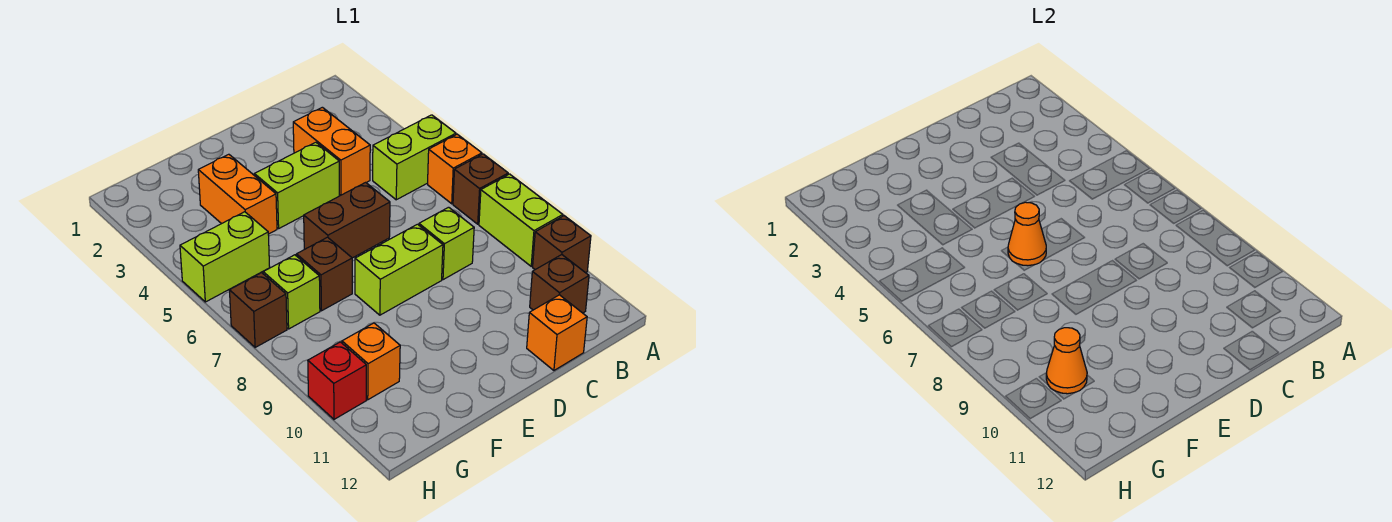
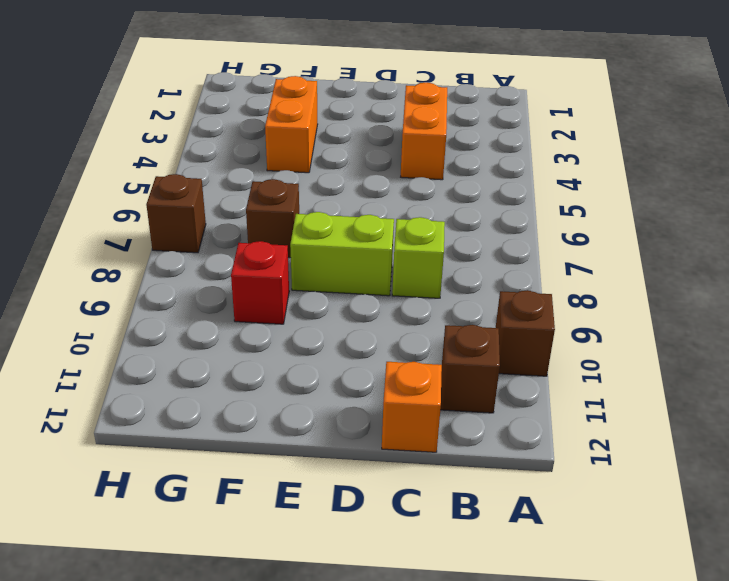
red brick F9 level 1 -> red brick H10 level 1
none -> lime brick A5:B5 level 1
none -> orange brick A6 level 1
none -> brown brick A7 level 1

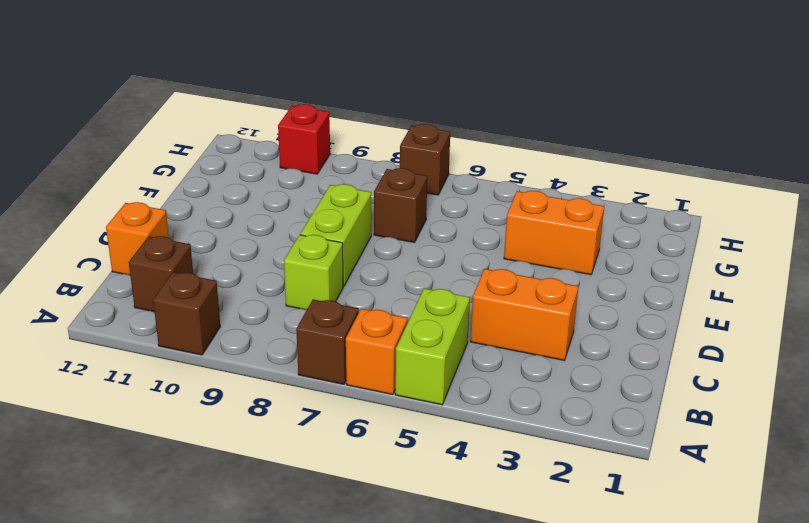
none -> lime brick A8:A9 level 1
none -> lime brick D4:E4 level 1
none -> brown brick D6:E6 level 1

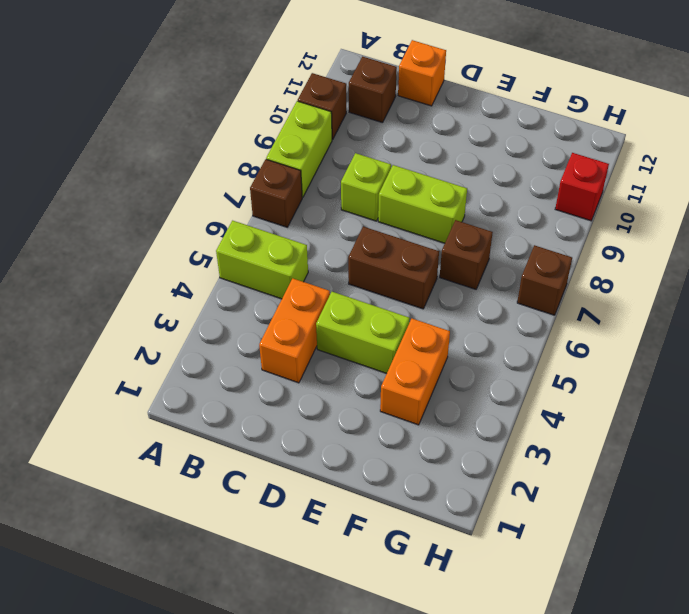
none -> orange brick A6 level 1
none -> lime brick G5:H5 level 1
none -> lime brick G7 level 1

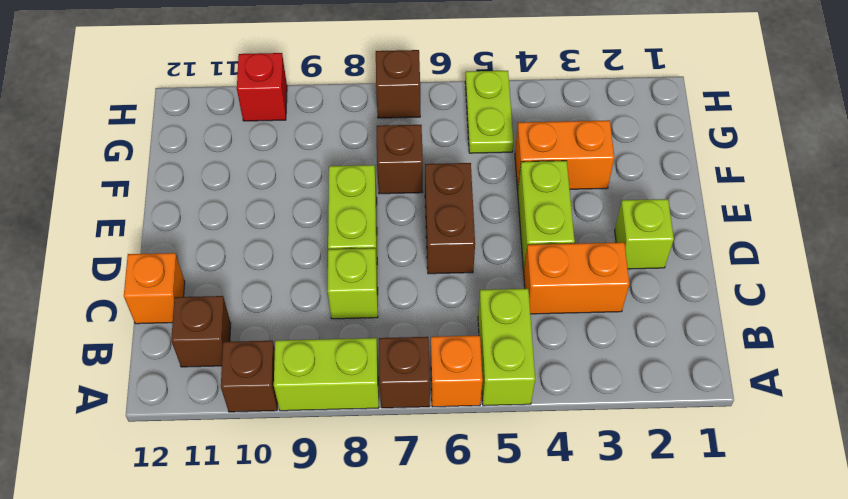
lime brick D2 level 1 -> lime brick G7 level 1
lime plate G5:H5 level 1 -> lime brick G5:H5 level 1
none -> orange brick G10 level 1
none -> orange cone E6 level 2
none -> orange cone G10 level 2

